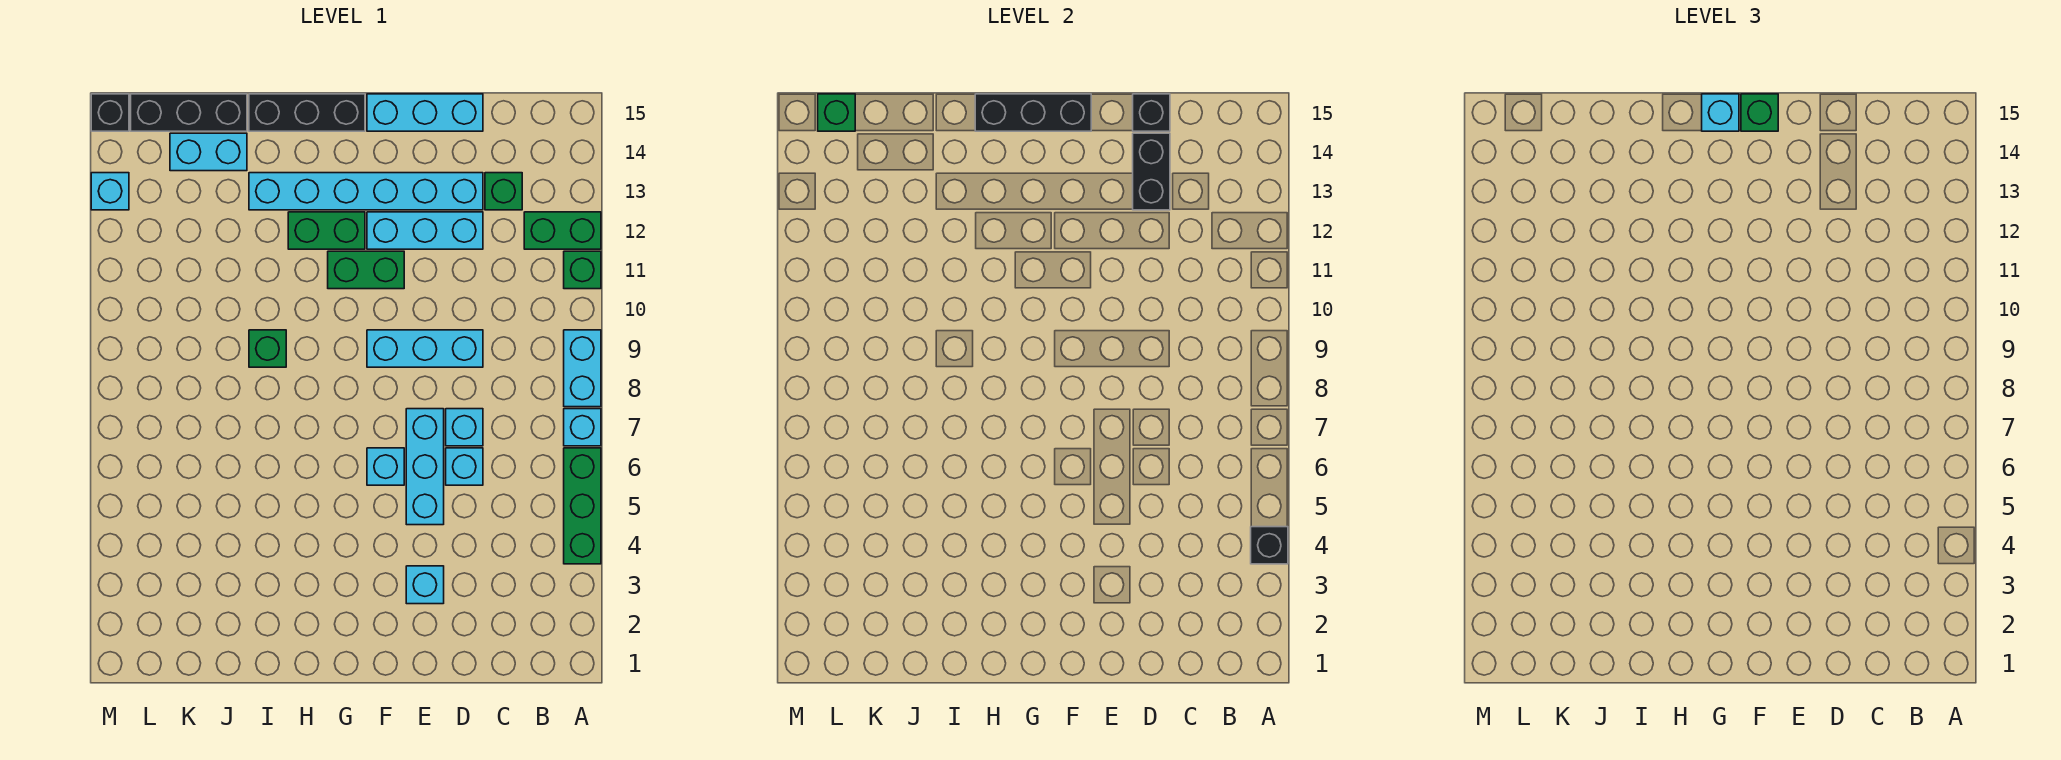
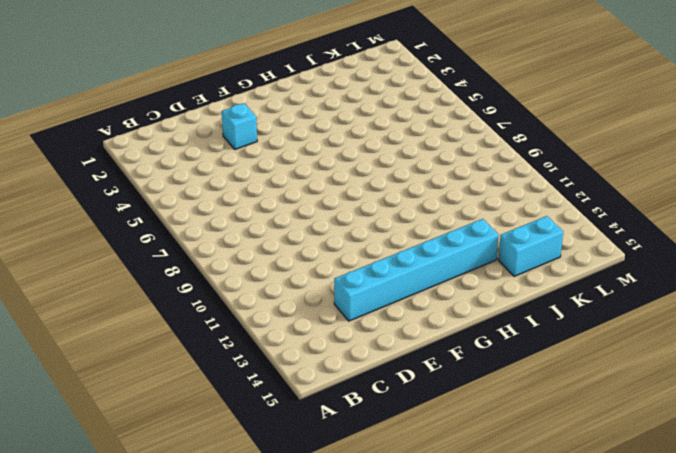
none -> green brick A4:A6 level 1
none -> cyan brick A7 level 1
none -> cyan brick A8:A9 level 1
none -> green brick A11 level 1

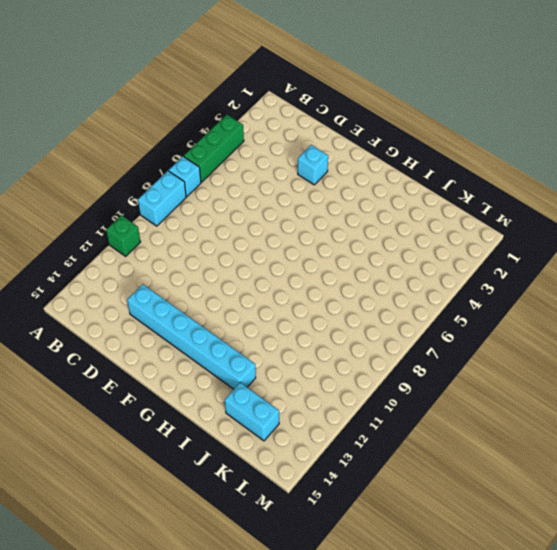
none -> green brick A12:B12 level 1
none -> green brick C13 level 1
none -> cyan brick D6 level 1
none -> cyan brick D7 level 1

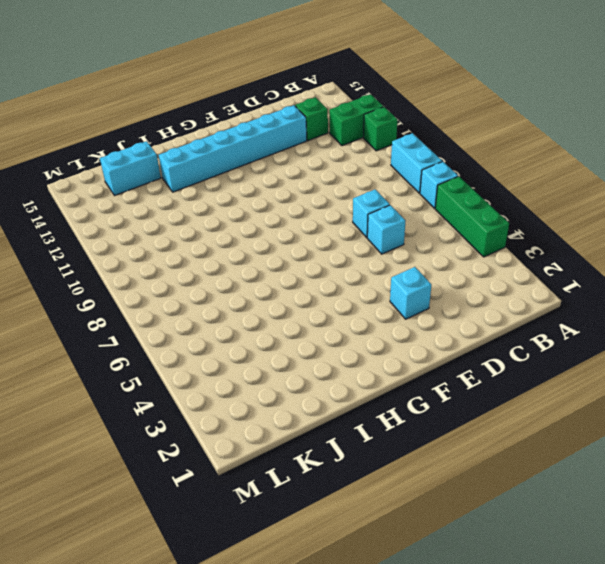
none -> cyan brick D9:F9 level 1
none -> cyan brick D12:F12 level 1
none -> cyan brick D15:F15 level 1
none -> cyan brick E5:E7 level 1

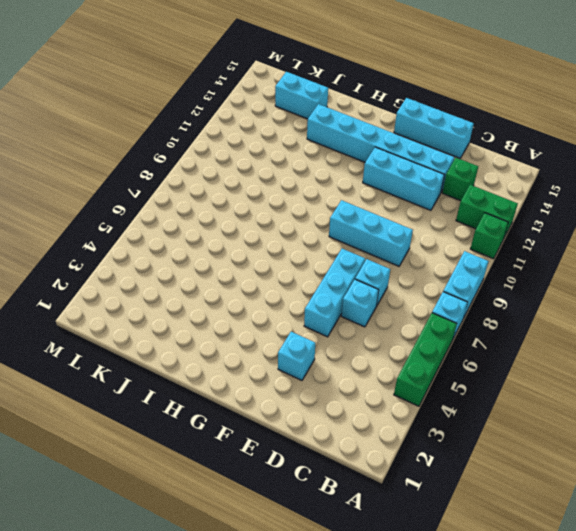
none -> cyan brick F6 level 1
none -> green brick F11:G11 level 1
none -> green brick G12:H12 level 1
none -> black brick G15:I15 level 1

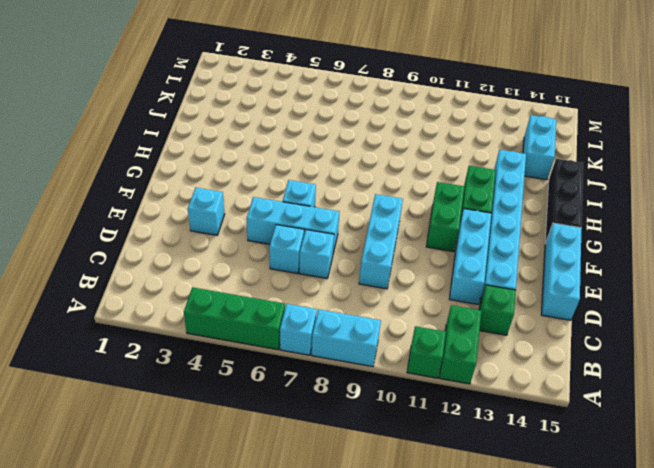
none -> green brick I9 level 1
none -> black brick J15:L15 level 1
none -> cyan brick M13 level 1
none -> black brick M15 level 1

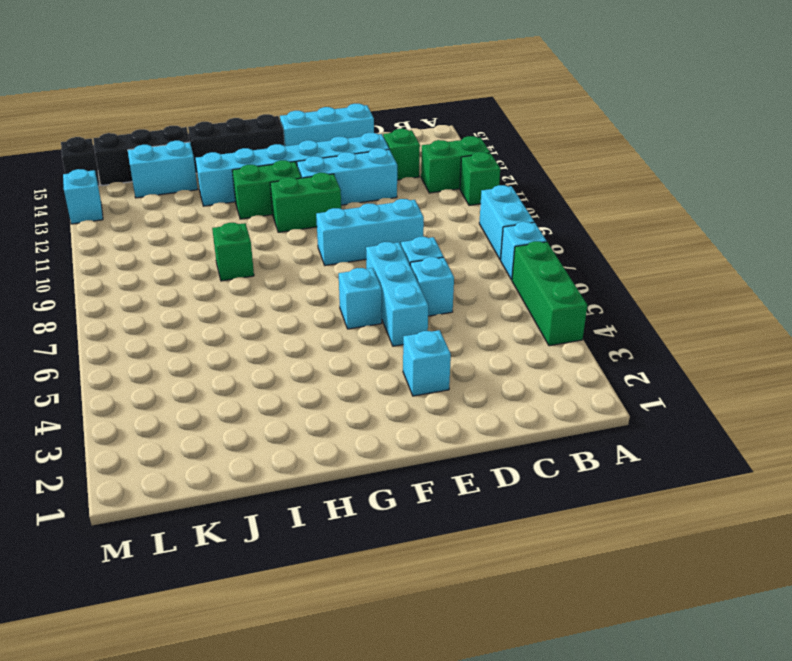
none -> black brick A4 level 2
none -> black brick D13:D14 level 2
none -> black brick D15 level 2
none -> black brick F15:H15 level 2

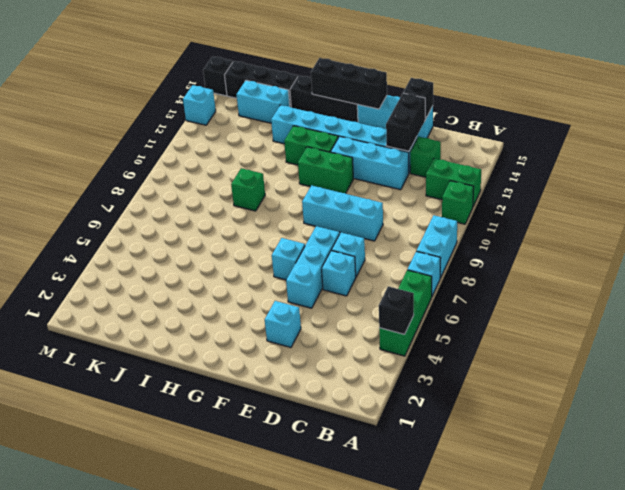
none -> green brick L15 level 2
none -> green brick F15 level 3
none -> cyan brick G15 level 3

